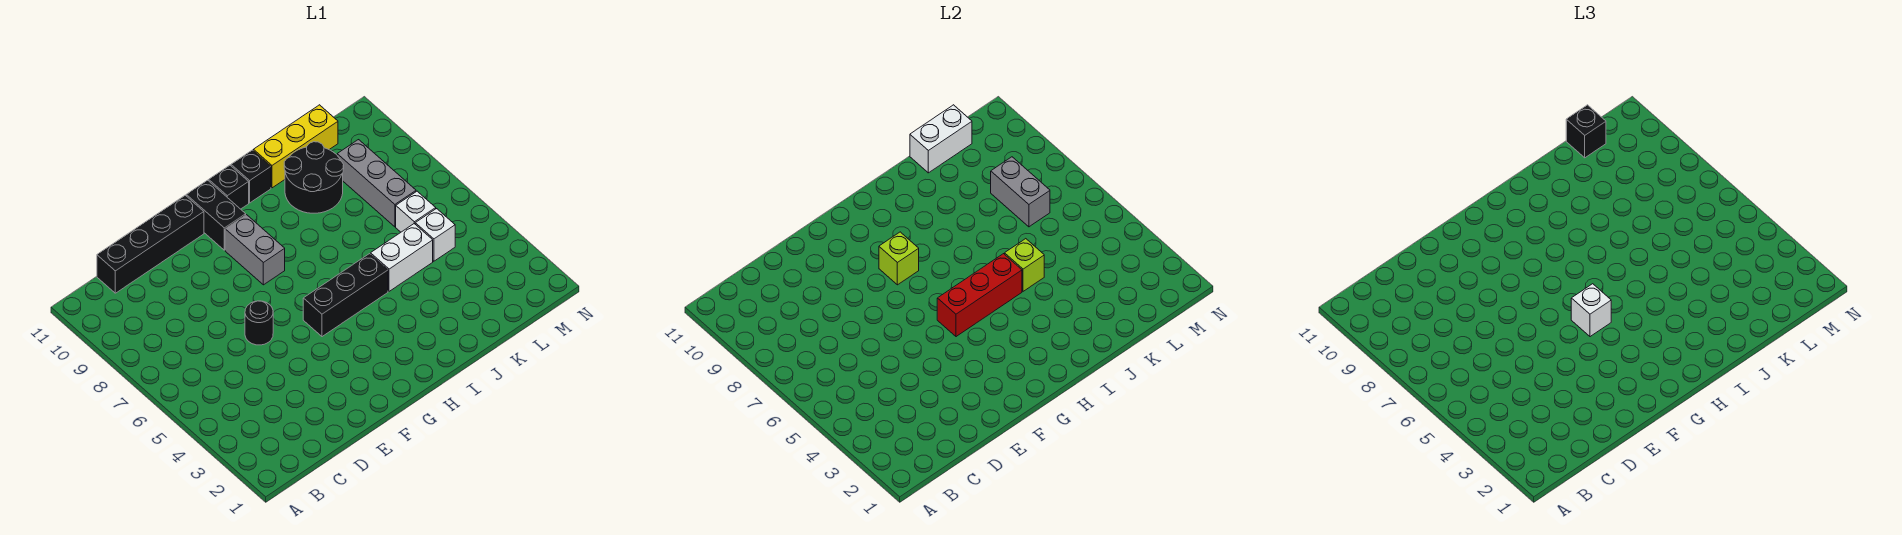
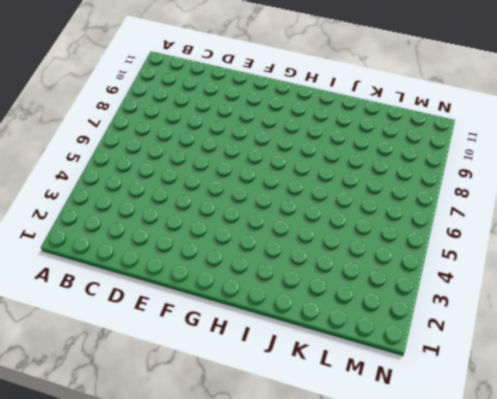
none -> black brick C11:F11 level 1
none -> black round brick E6 level 1
none -> black brick G5:I5 level 1

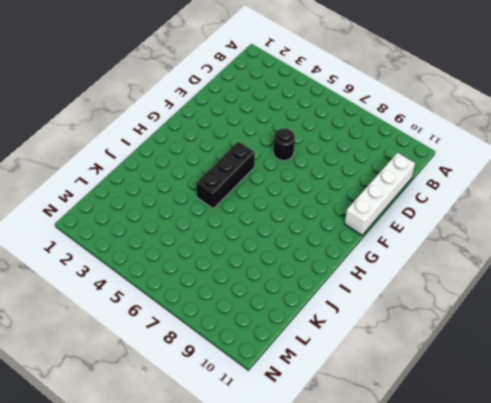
white brick C11:F11 level 1 -> black brick C11:F11 level 1
none -> grey brick G8:G9 level 1
none -> black brick G10:G11 level 1
none -> black brick H11 level 1

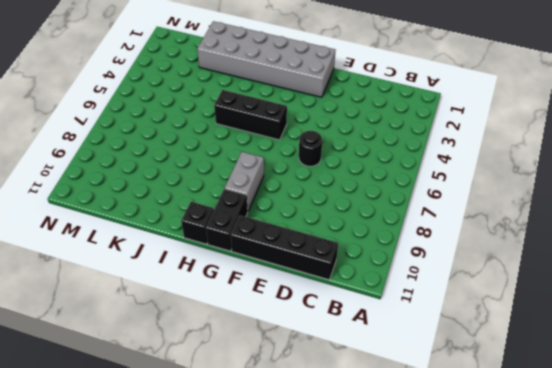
grey brick F1:K2 level 1 -> none
none -> black brick I11 level 1
none -> white brick J5:K5 level 1
none -> black round brick J9:K10 level 1

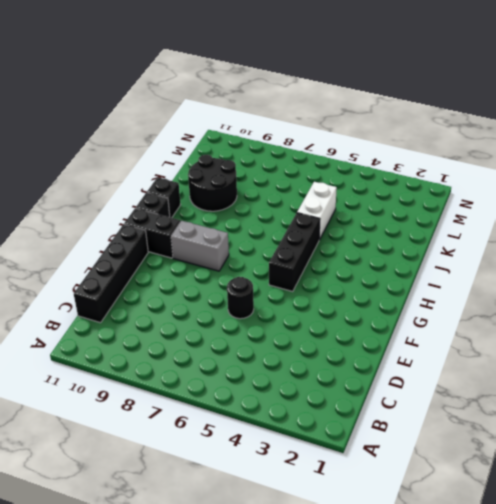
none -> yellow brick J11:L11 level 1
none -> white brick L5 level 1
none -> white brick L6 level 1

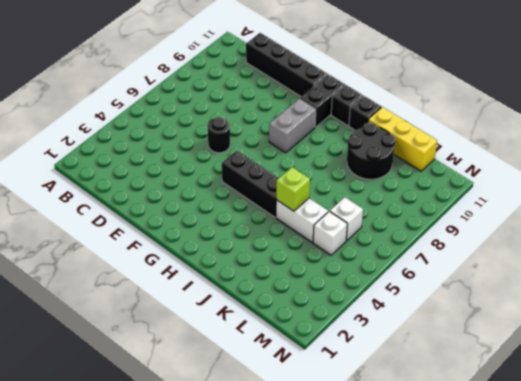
none -> grey brick L7:L9 level 1
none -> red brick G5:I5 level 2
none -> lime brick G8 level 2

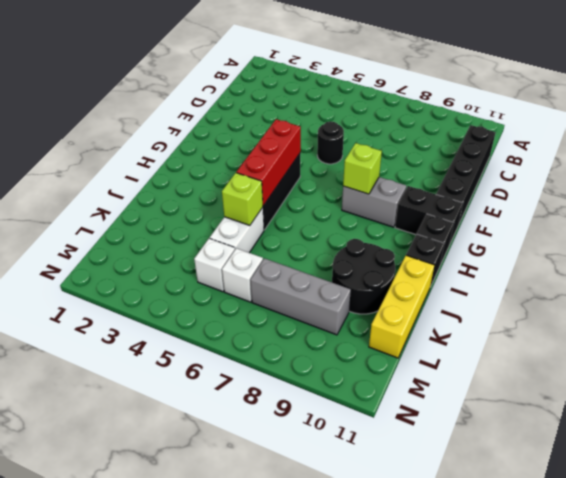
none -> white brick K11:L11 level 2
none -> grey brick L7:L8 level 2
none -> white brick G5 level 3

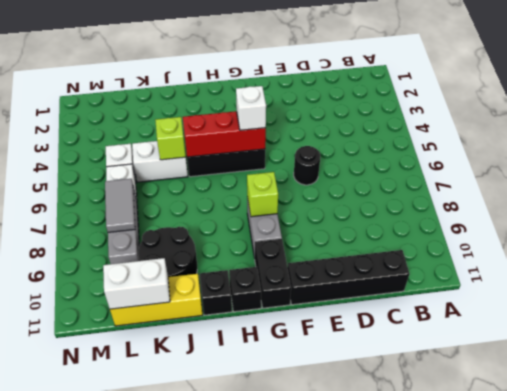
grey tile L7:L8 level 2 -> grey brick L7:L8 level 2
none -> black brick L11 level 3

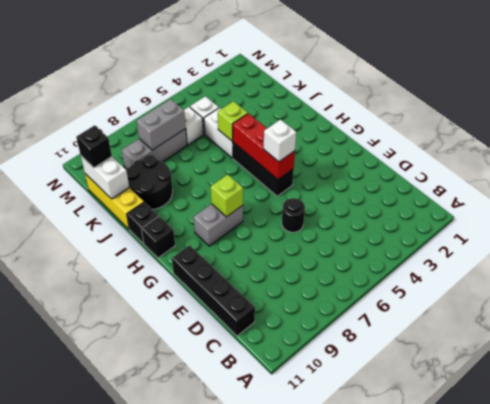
none -> black brick G10:G11 level 1

